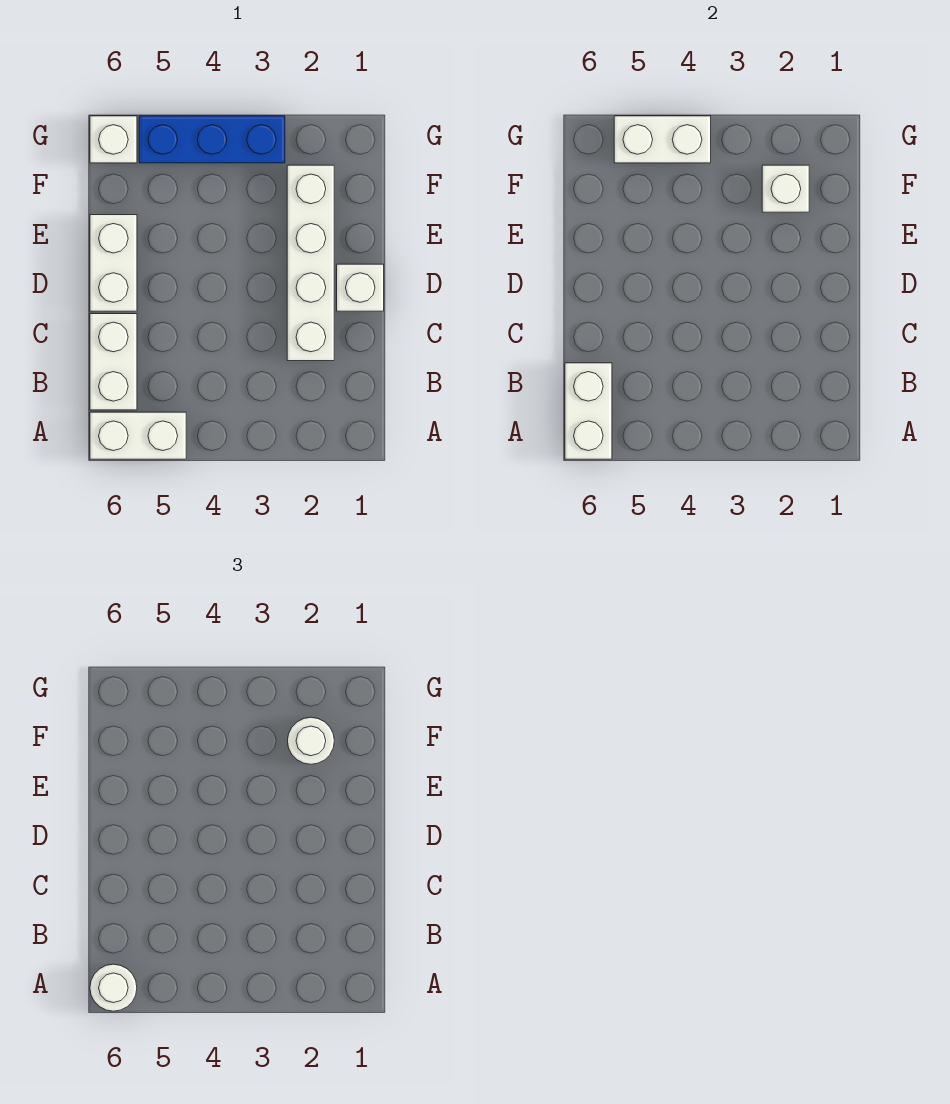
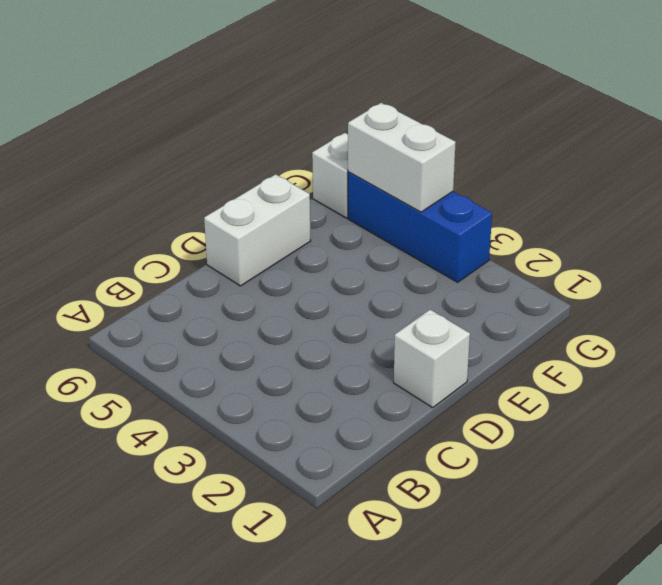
none -> white brick A5:A6 level 1
none -> white brick B6:C6 level 1
none -> white brick C2:F2 level 1

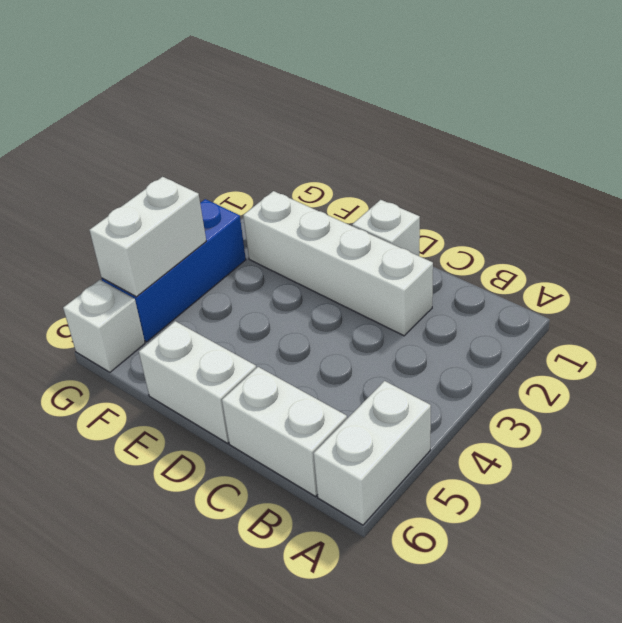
none -> white brick A6:B6 level 2
none -> white brick F2 level 2
none -> white round brick A6 level 3

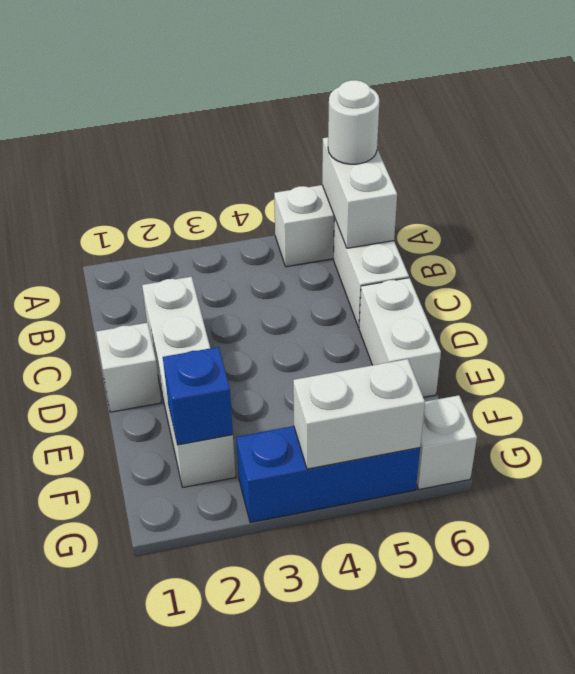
blue brick F2 level 2 -> white brick F2 level 2
none -> white round brick F2 level 3

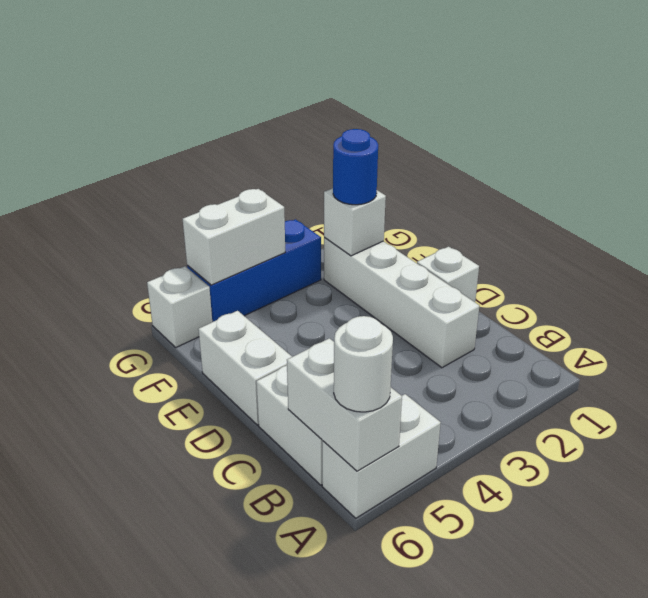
blue round brick F2 level 3 -> white round brick F2 level 3

